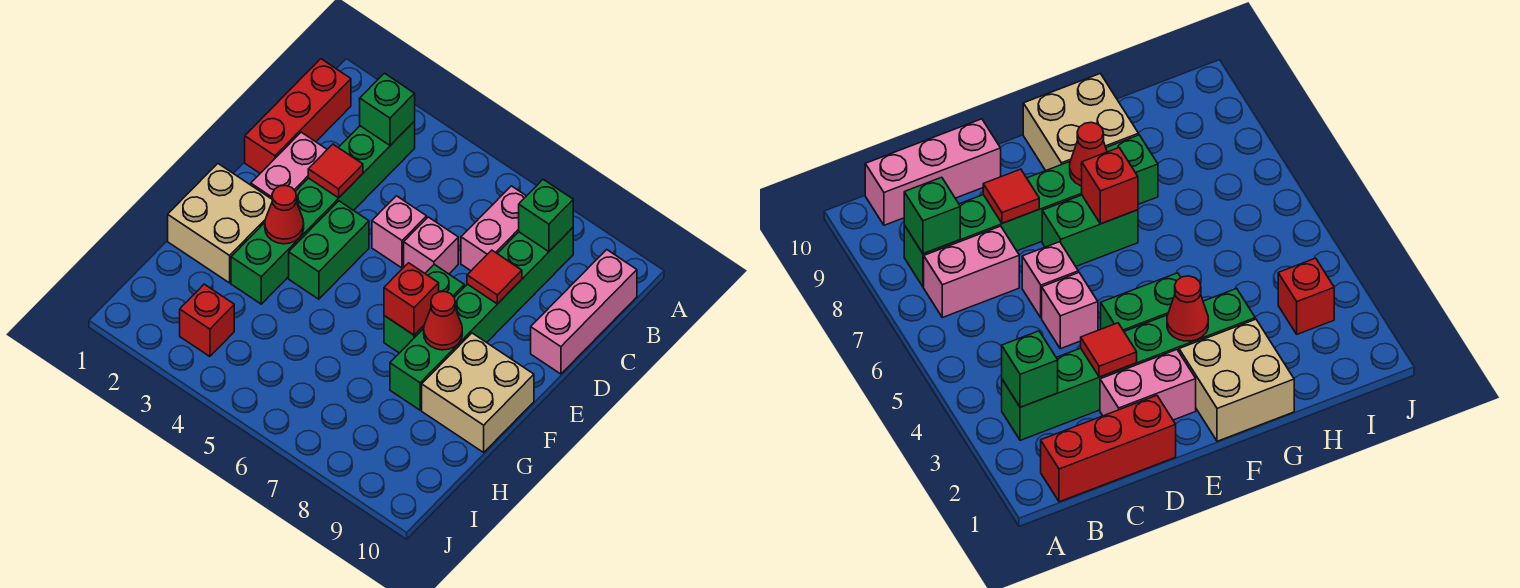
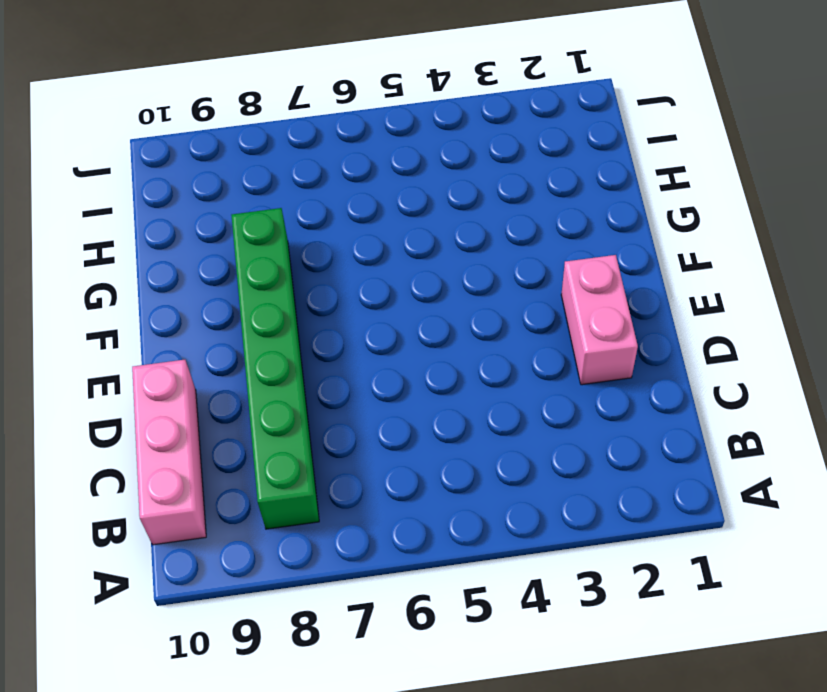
none -> red brick B1:D1 level 1
none -> green brick B3:G3 level 1
none -> pink brick B7:C7 level 1

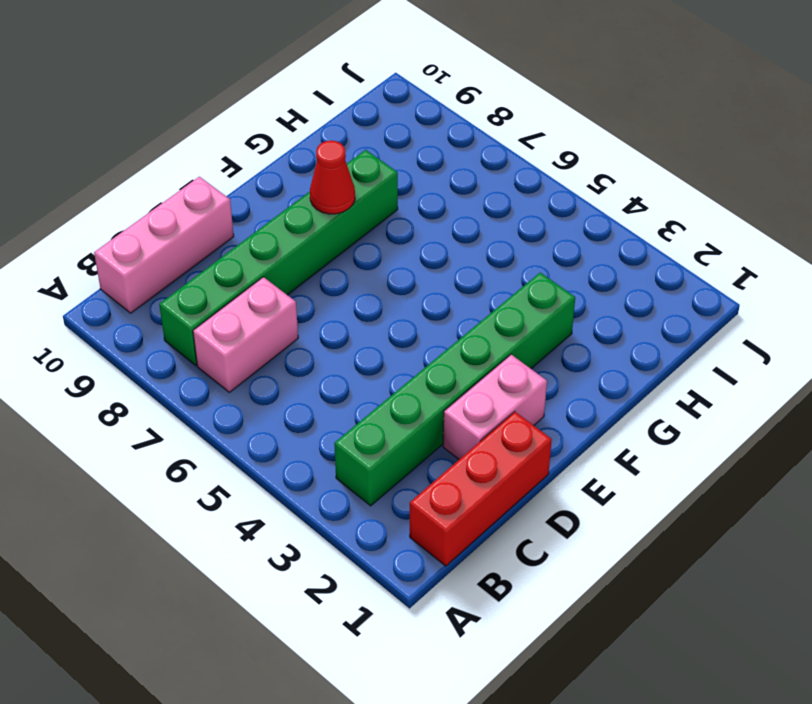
none -> pink brick D5 level 1
none -> pink brick D6 level 1
none -> green brick E4:F4 level 1

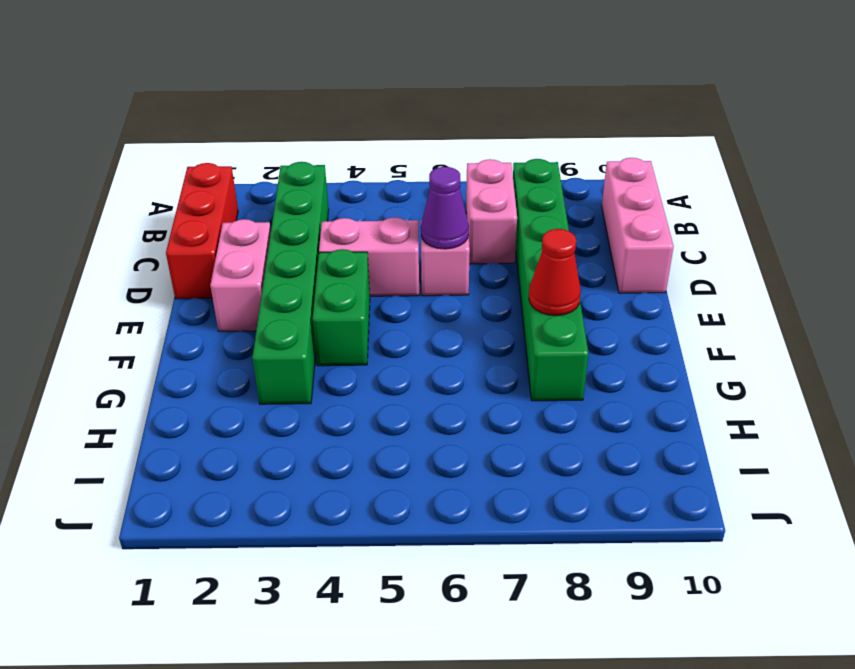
pink brick D4:D5 level 1 -> pink brick D5 level 1
purple cone D6 level 2 -> none
none -> green brick E7:F7 level 1
none -> tan brick F1:G2 level 1
none -> tan brick F9:G10 level 1

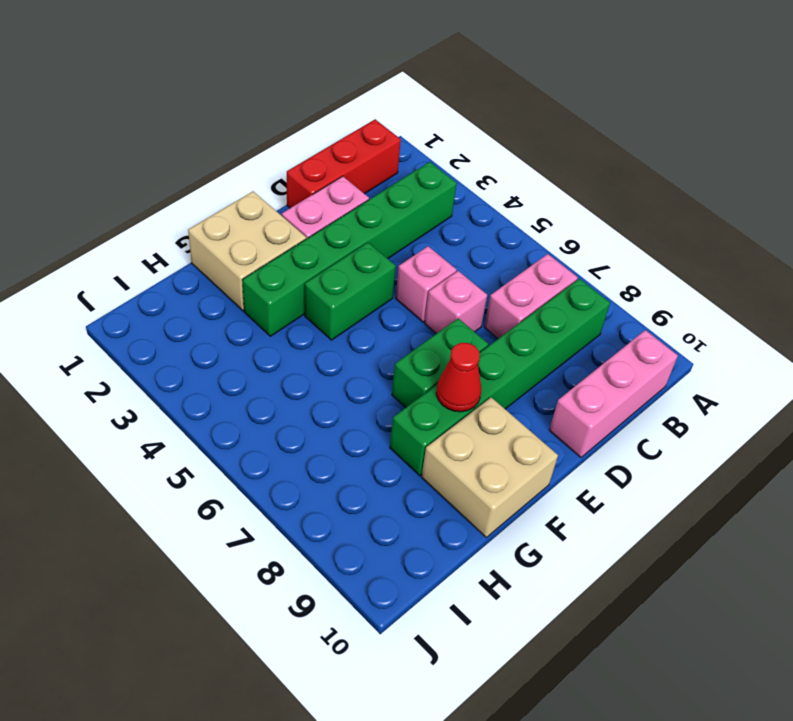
none -> red brick I3 level 1
none -> green brick B3 level 2
none -> green brick B8 level 2

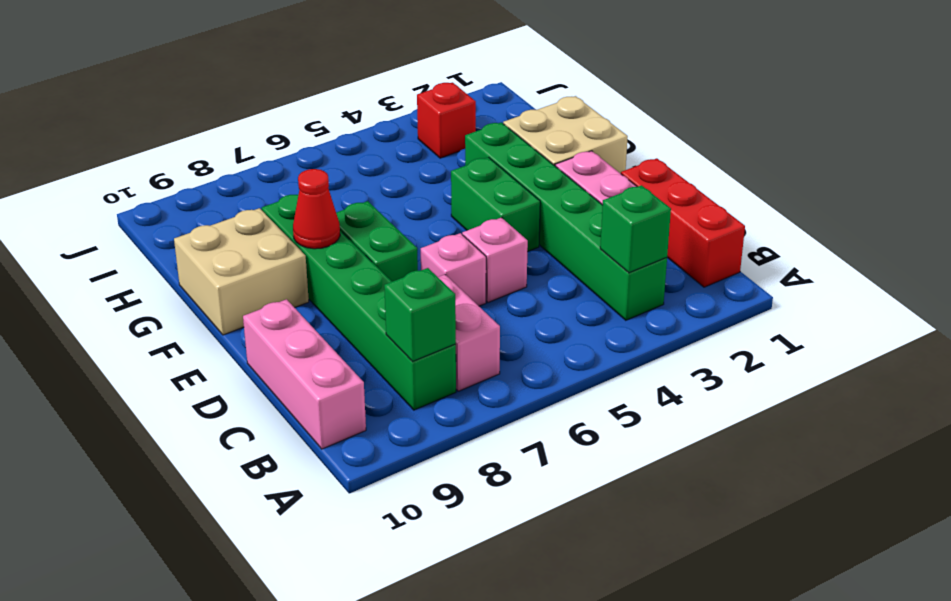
none -> red tile D3 level 2
none -> red tile D8 level 2
none -> red cone F3 level 2

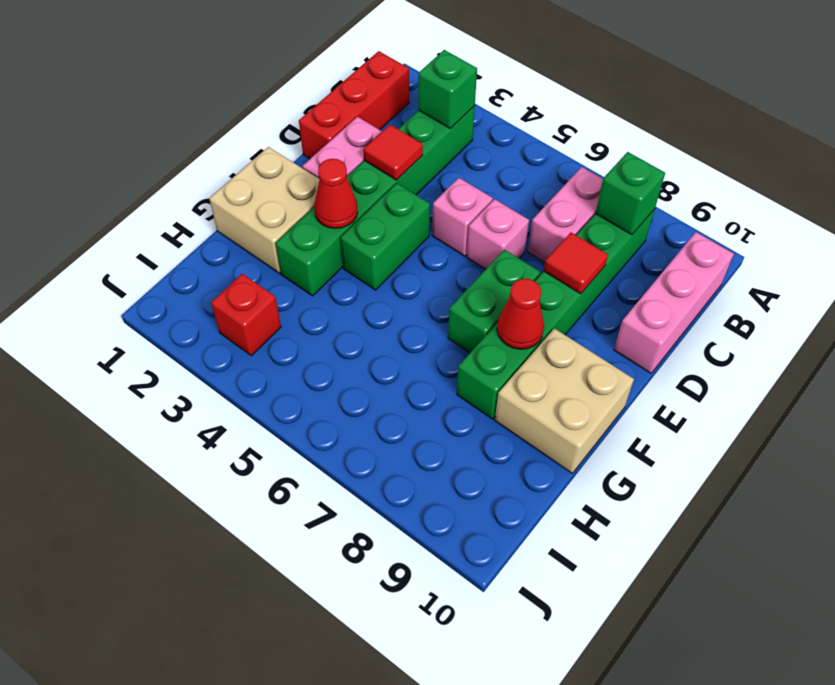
none -> red brick F7 level 2

